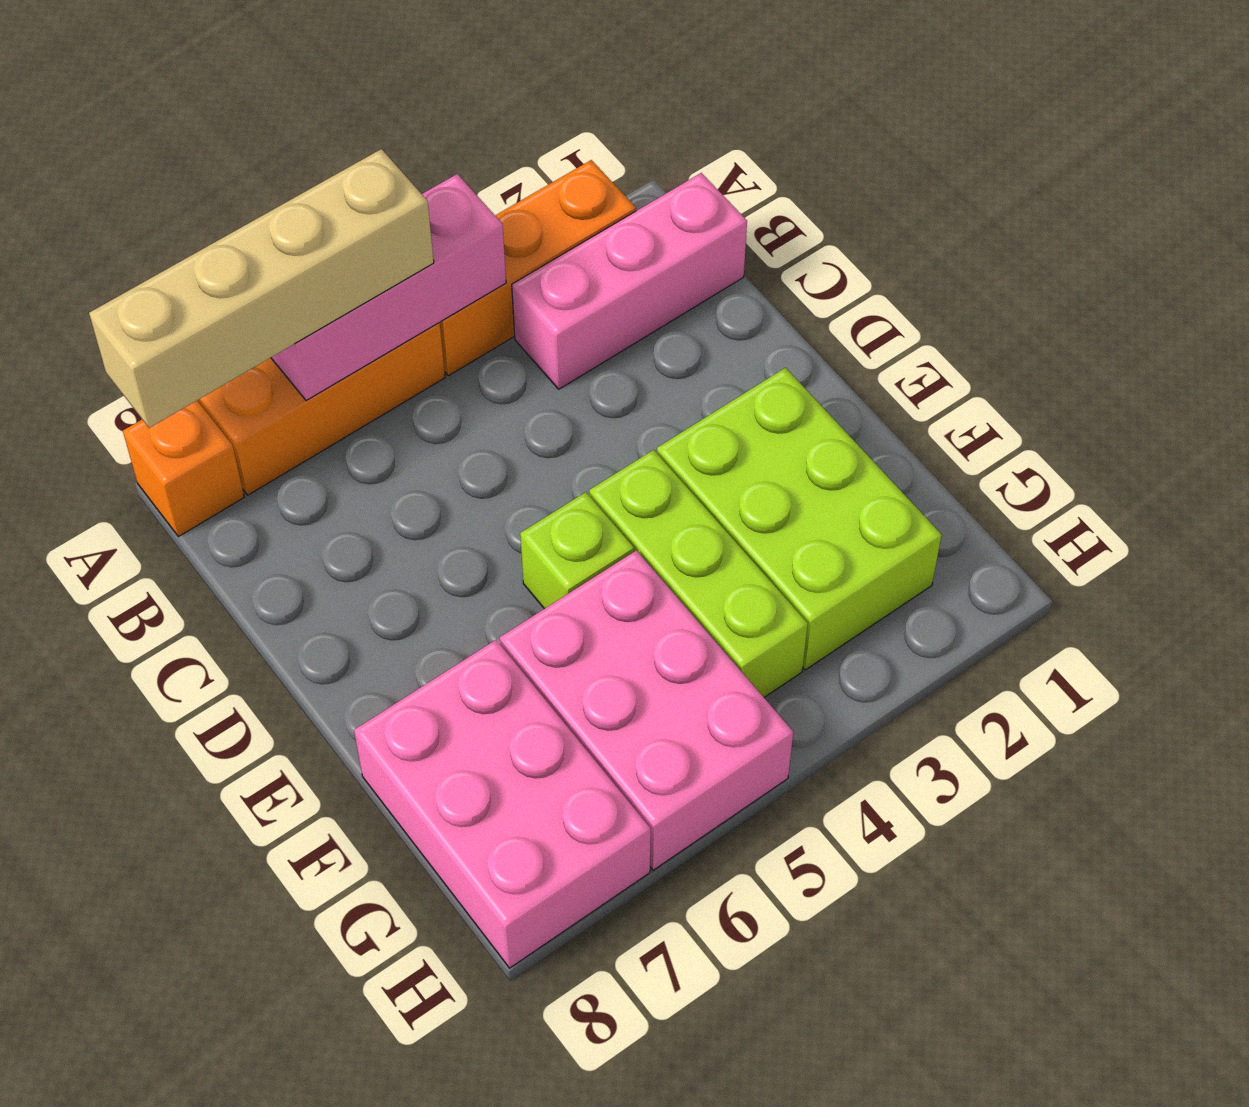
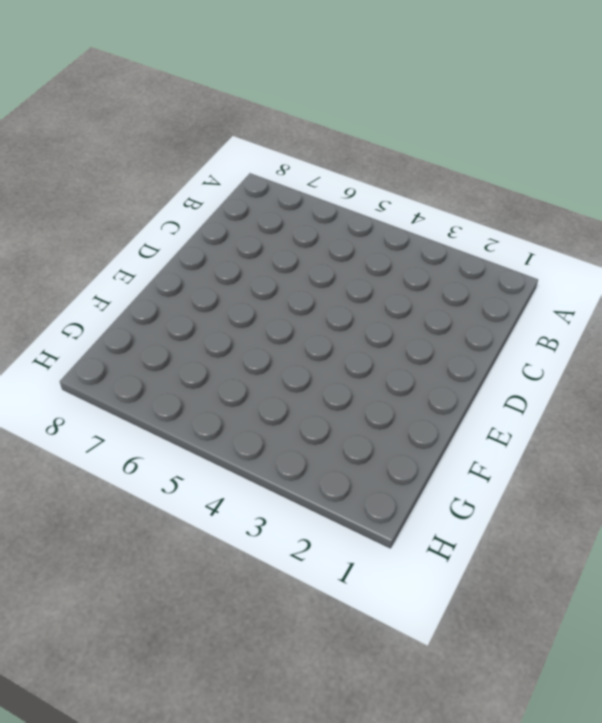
none -> orange brick A2:A4 level 1
none -> orange brick A5:A7 level 1

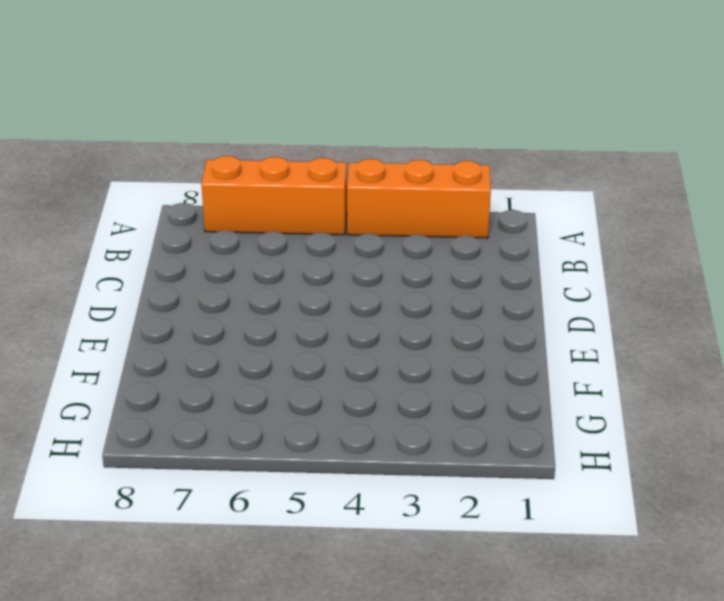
none -> orange brick A8 level 1
none -> pink brick B1:B3 level 1

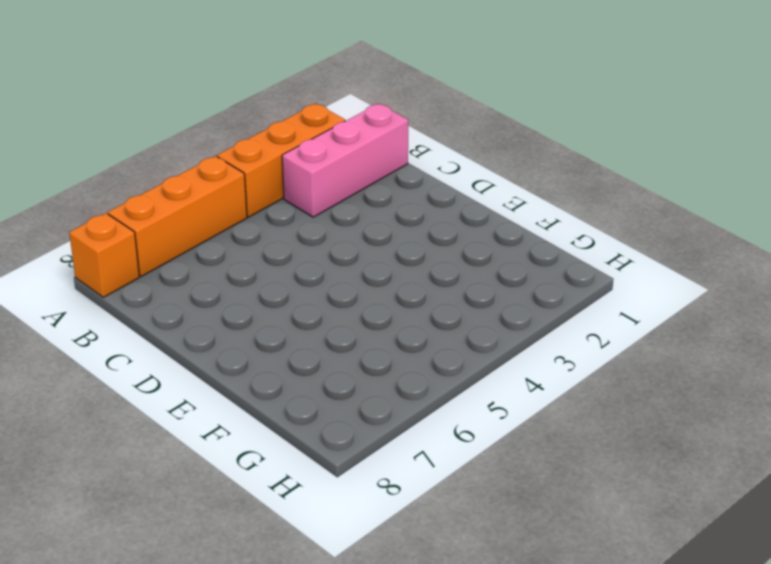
none -> lime brick E2:G3 level 1
none -> lime brick E4:G4 level 1

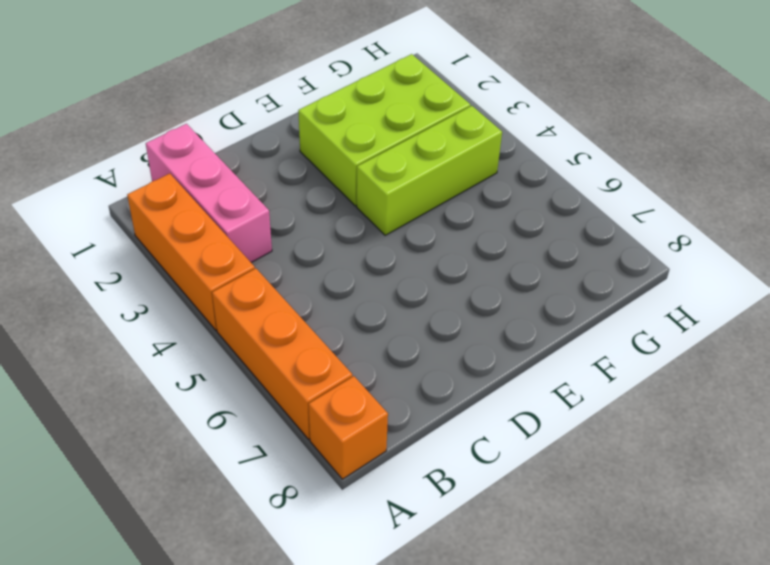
none -> lime brick E5 level 1
none -> pink brick F5:H6 level 1

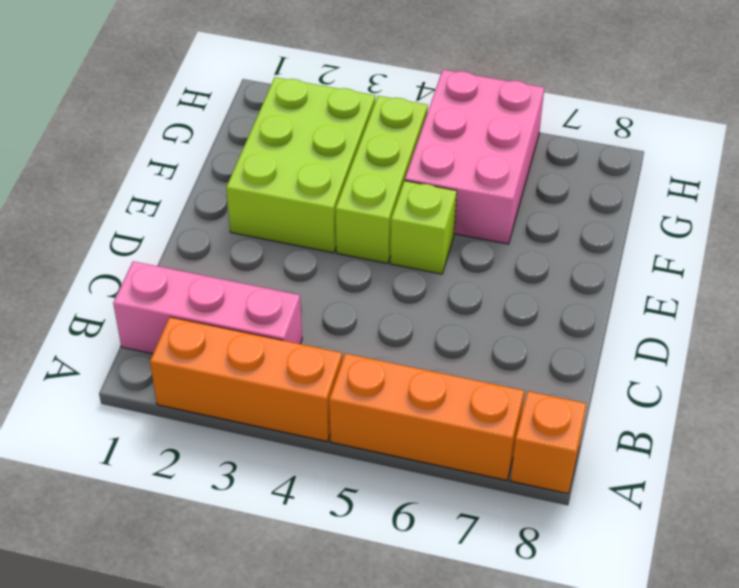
none -> pink brick F7:H8 level 1
none -> pink brick A4:A6 level 2

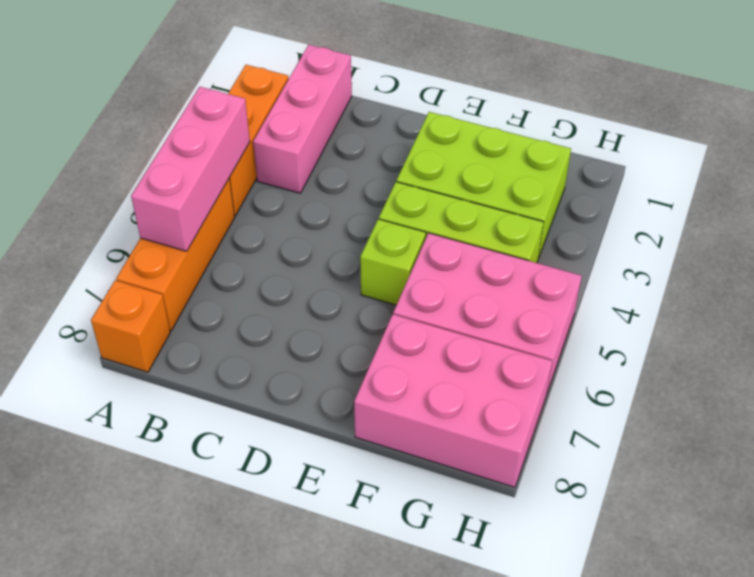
none -> tan brick A5:A8 level 3

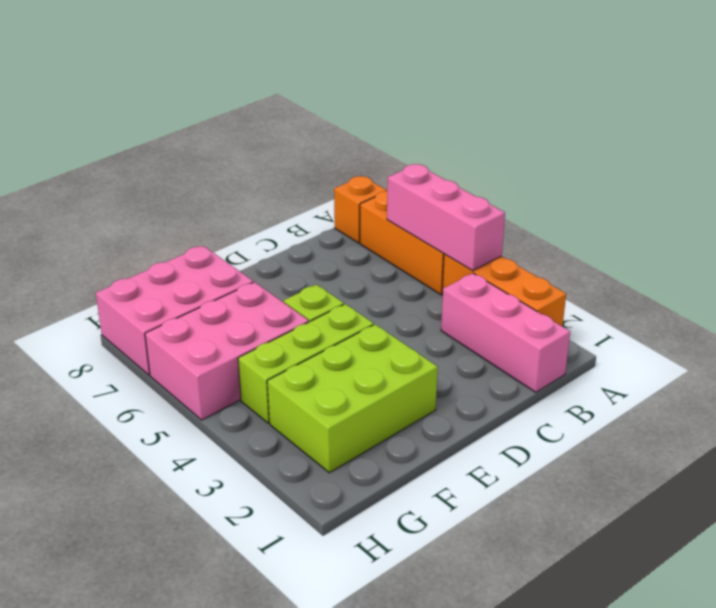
none -> tan brick A5:A8 level 3

